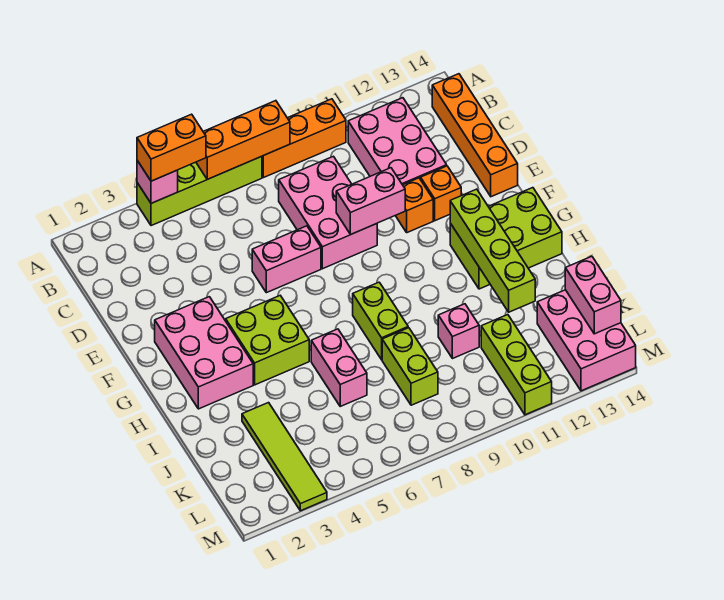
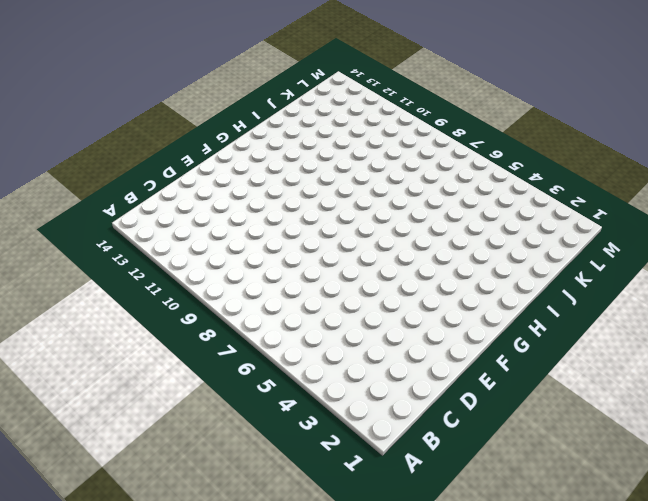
none -> lime brick A4:A7 level 1
none -> orange brick A8:A10 level 1
none -> pink brick B11:D12 level 1

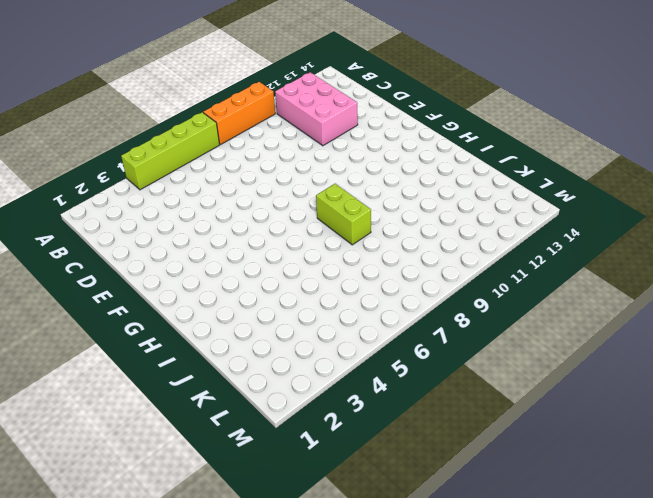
none -> orange brick B14:E14 level 1
none -> pink brick C8:E9 level 1
none -> pink brick E6:E7 level 1

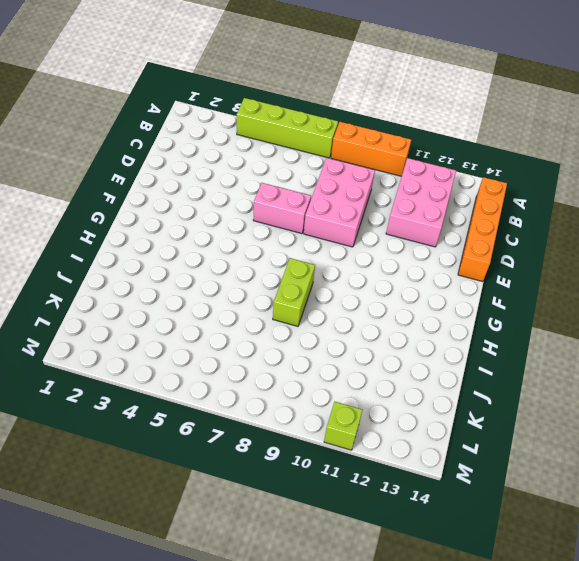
lime brick M11 level 1 -> lime brick K11:M11 level 1
none -> orange brick E11 level 1
none -> orange brick E12 level 1
none -> pink brick F2:H3 level 1

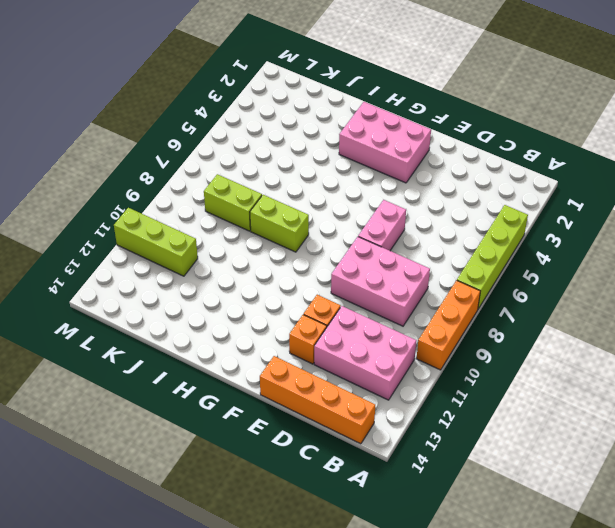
none -> lime brick G4:H5 level 1
none -> lime brick G12:H14 level 1
none -> pink brick I6:J6 level 1

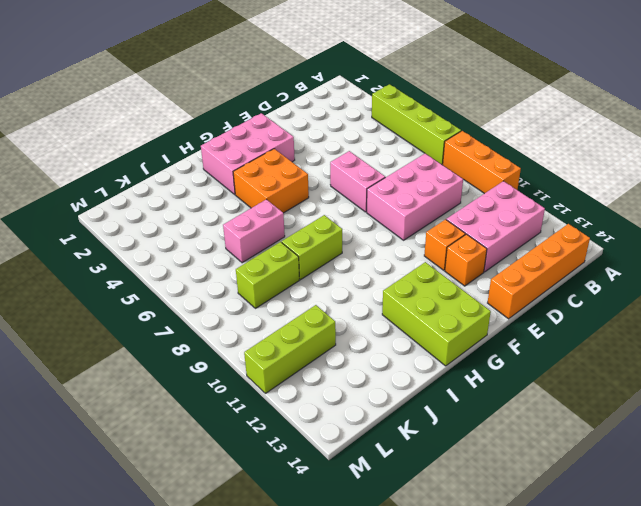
orange brick G4:H5 level 1 -> lime brick G4:H5 level 1
none -> lime tile J3:M3 level 1
none -> pink brick J10 level 1
none -> pink brick K13:M14 level 1

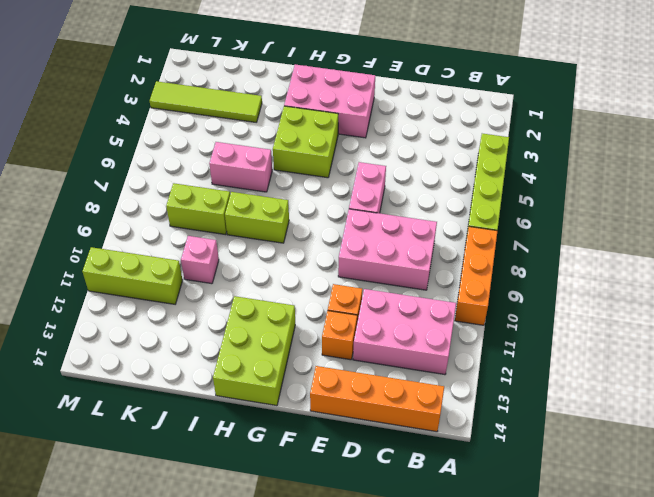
none -> pink brick K13:M14 level 1
none -> pink brick A4 level 2
none -> orange brick A6:A8 level 2

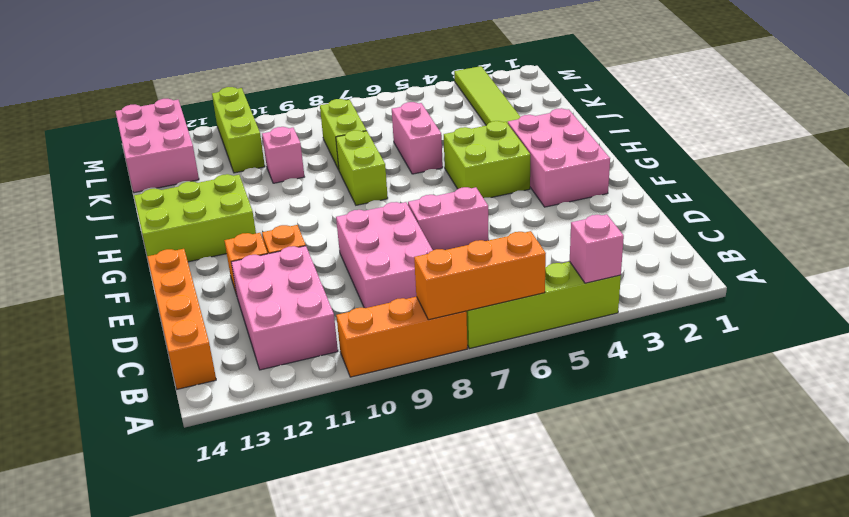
none -> pink brick E9:E10 level 2
none -> lime brick G12:J12 level 2
none -> pink brick K14:L14 level 2

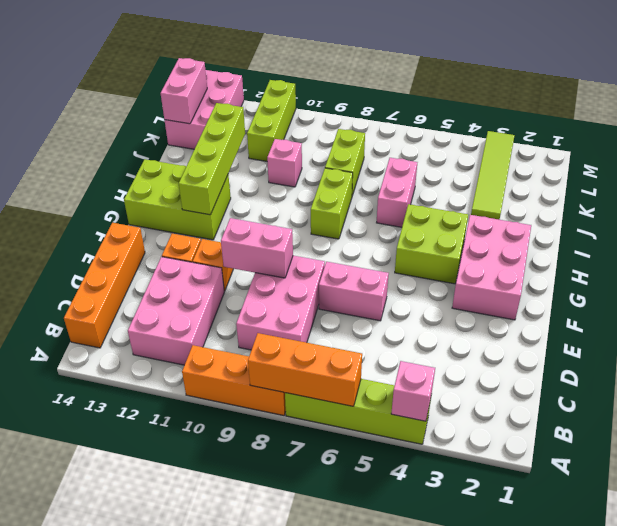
none -> orange brick A4:A5 level 3

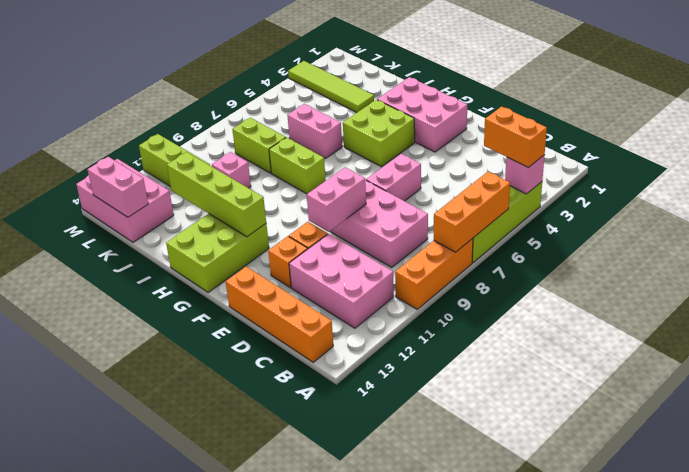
orange brick A4:B4 level 3 -> orange brick A4:A5 level 3

